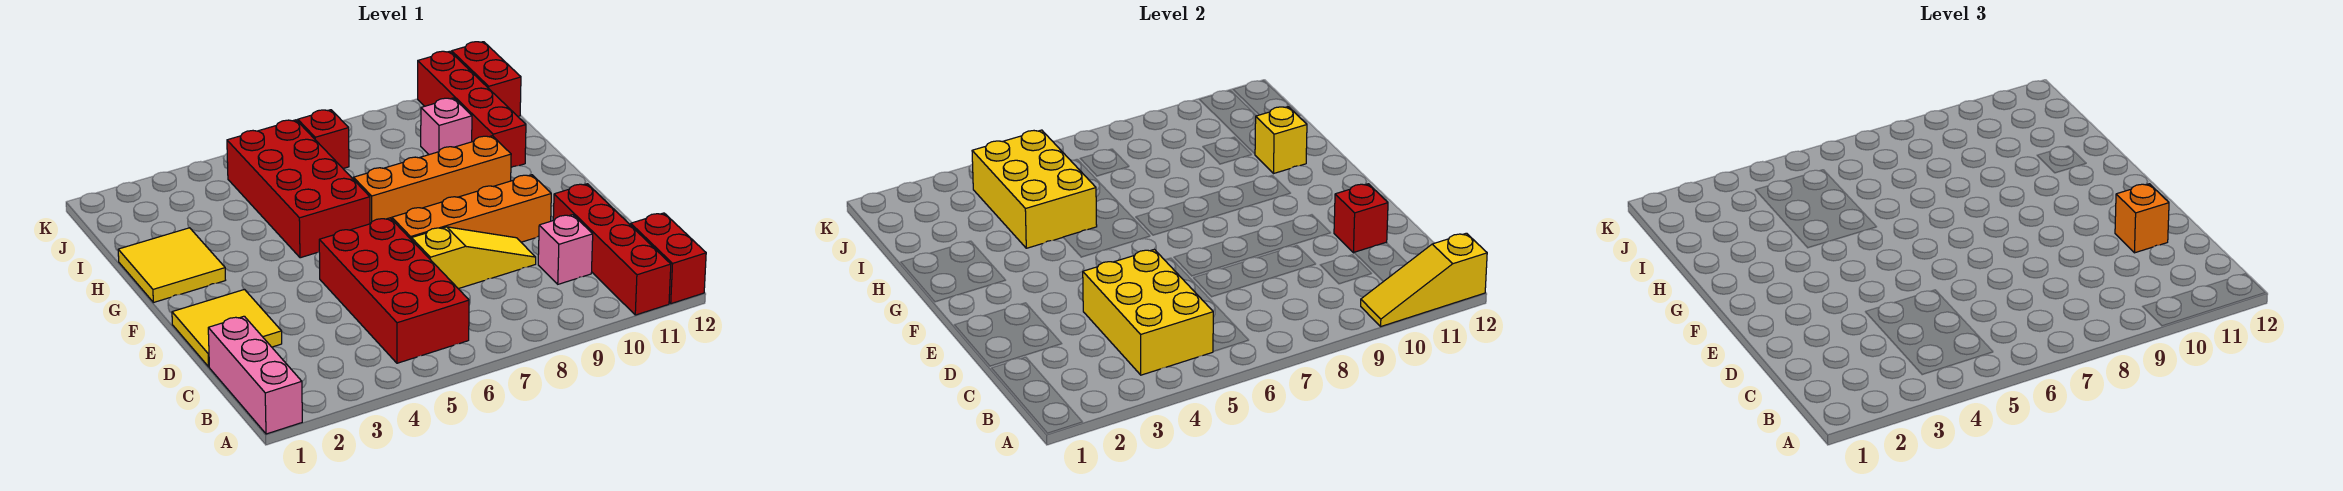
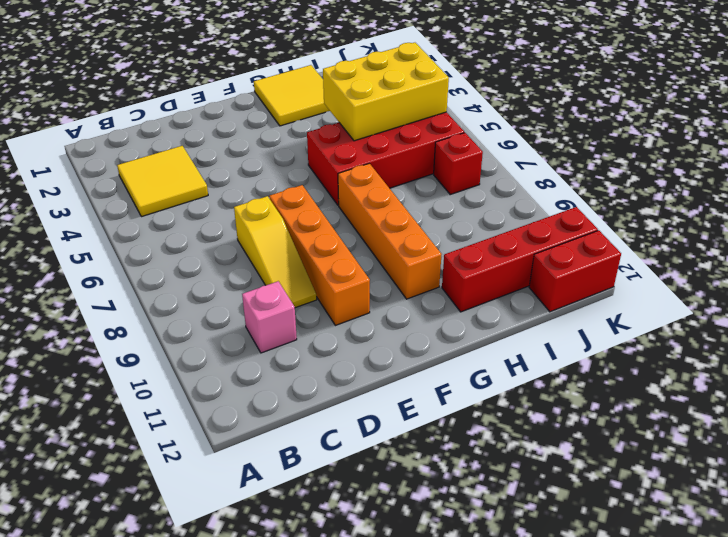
yellow tile B3:C4 level 1 -> yellow tile D1:E2 level 1
none -> pink brick A1:C1 level 1
none -> red brick A11:D11 level 1
none -> red brick A12:B12 level 1

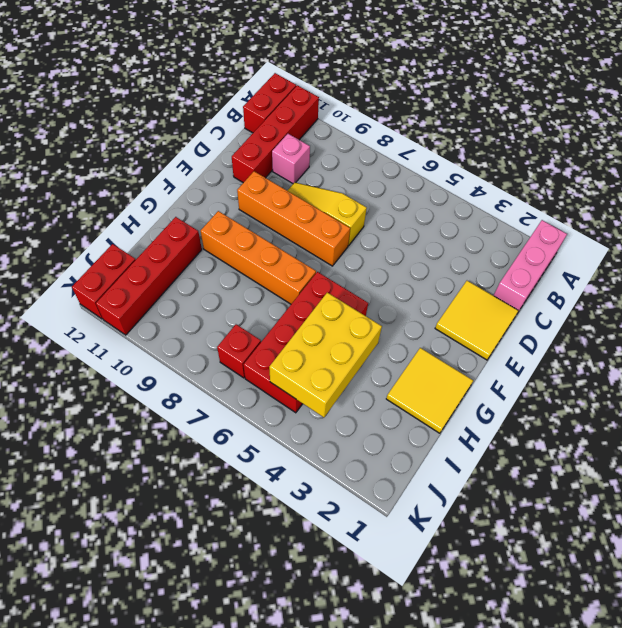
none -> red brick B5:E6 level 1
none -> pink brick I10 level 1
none -> yellow slope A10:A12 level 2 top 12

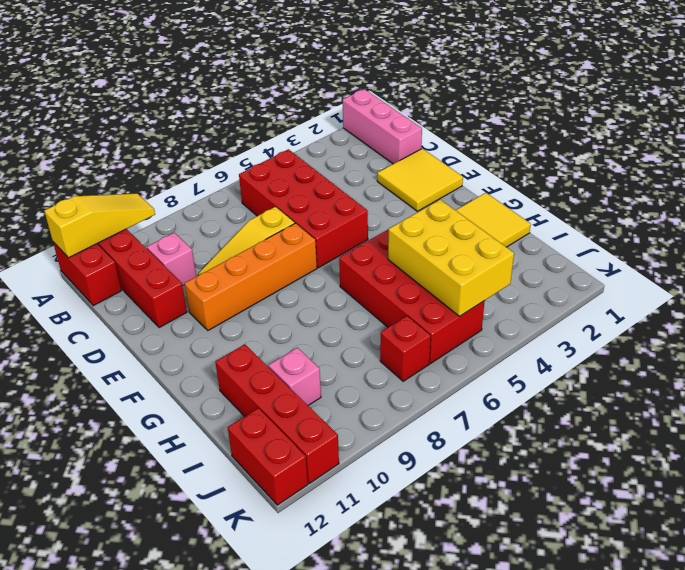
none -> orange brick G7:G10 level 1
none -> yellow brick B4:D5 level 2
none -> red brick D11 level 2

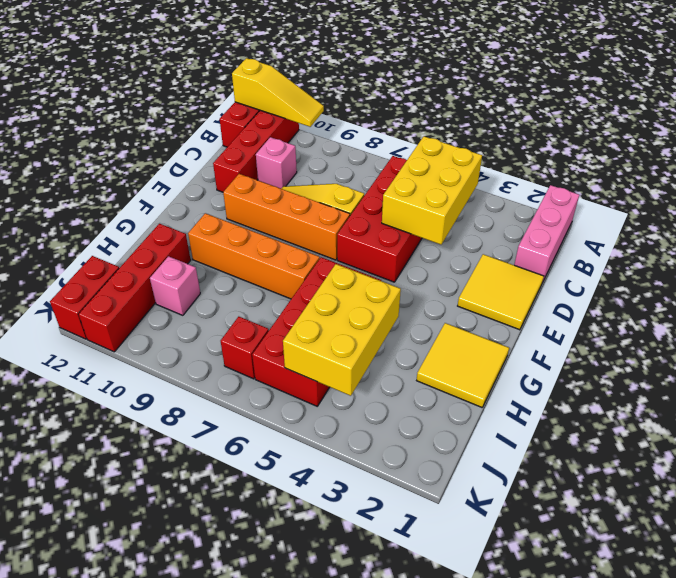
none -> red brick D11 level 2
none -> yellow brick H11 level 2
none -> orange brick D11 level 3

